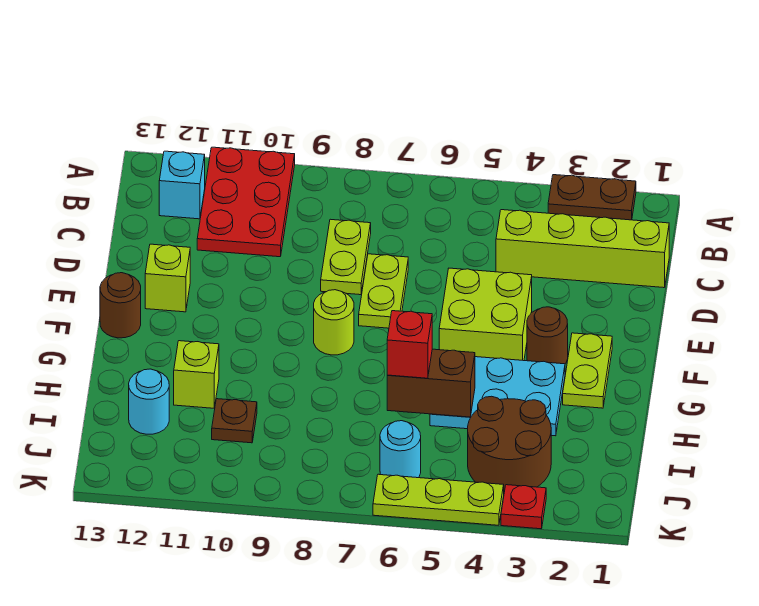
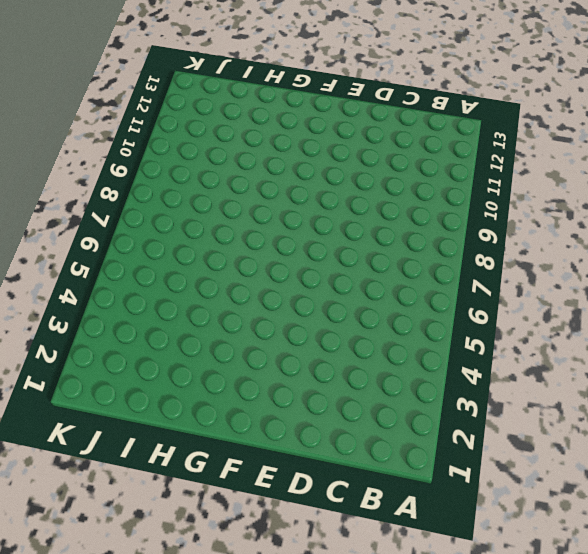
none -> brown plate A2:A3 level 1
none -> red plate A10:C11 level 1
none -> cyan brick B12 level 1

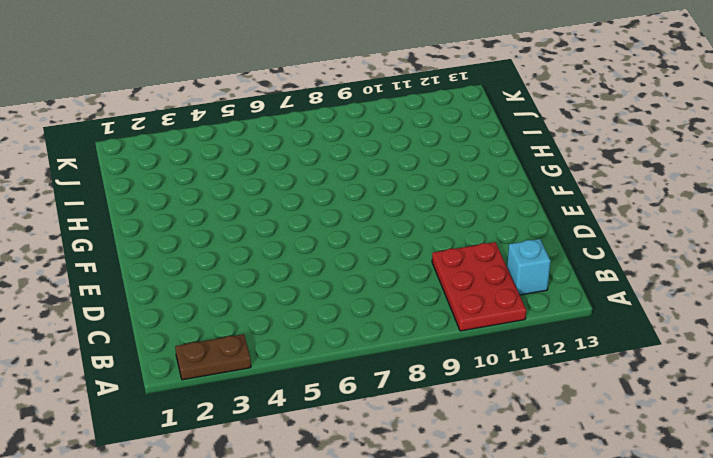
none -> lime brick C1:C4 level 1
none -> lime plate C8:D8 level 1
none -> lime plate D7:E7 level 1

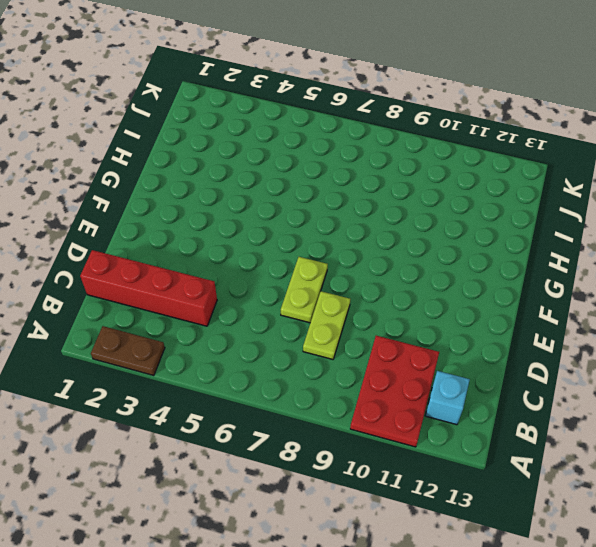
red brick C1:C4 level 1 -> lime brick C1:C4 level 1
none -> lime brick E4:F5 level 1
none -> lime brick E12 level 1
none -> lime plate F2:G2 level 1

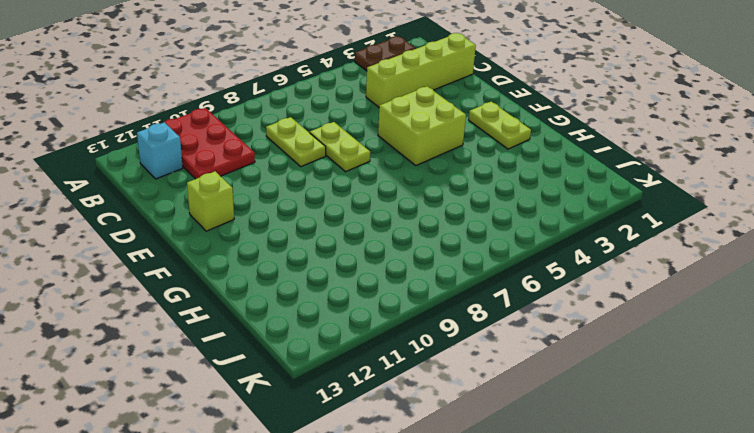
none -> brown round brick F3 level 1
none -> lime round brick F8 level 1
none -> brown round brick F13 level 1

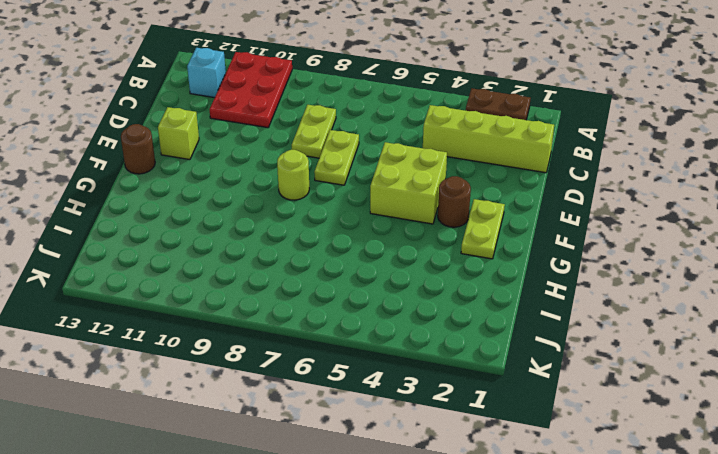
none -> cyan plate G3:H5 level 1
none -> lime brick H11 level 1
none -> brown round brick I3:J4 level 1

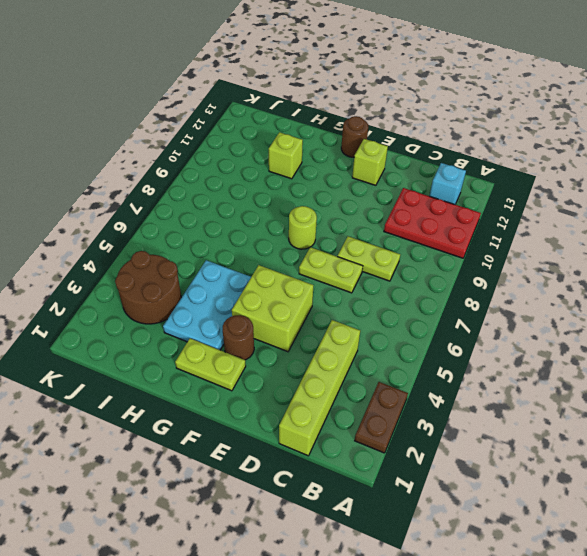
none -> brown plate I10 level 1
none -> cyan round brick I12 level 1
none -> cyan round brick J6 level 1

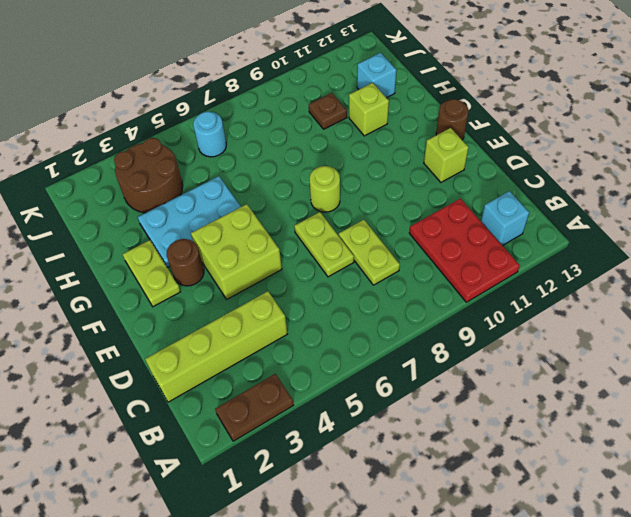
cyan brick I12 level 1 -> cyan round brick I12 level 1
none -> red plate K3 level 1
none -> lime plate K4:K6 level 1
none -> brown brick H5:H6 level 2

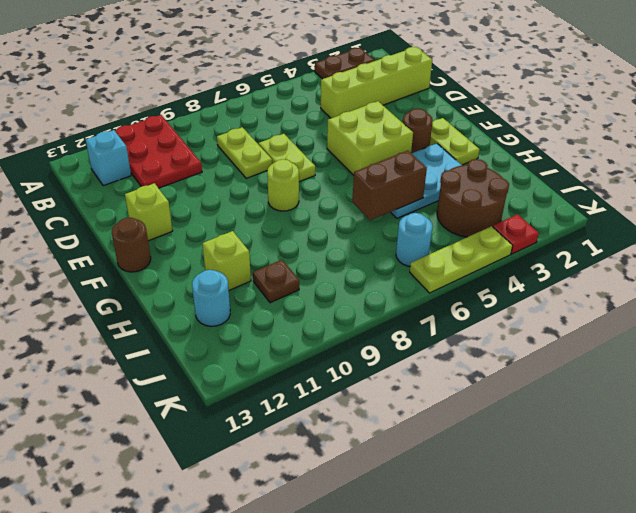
none -> red brick H6 level 3

